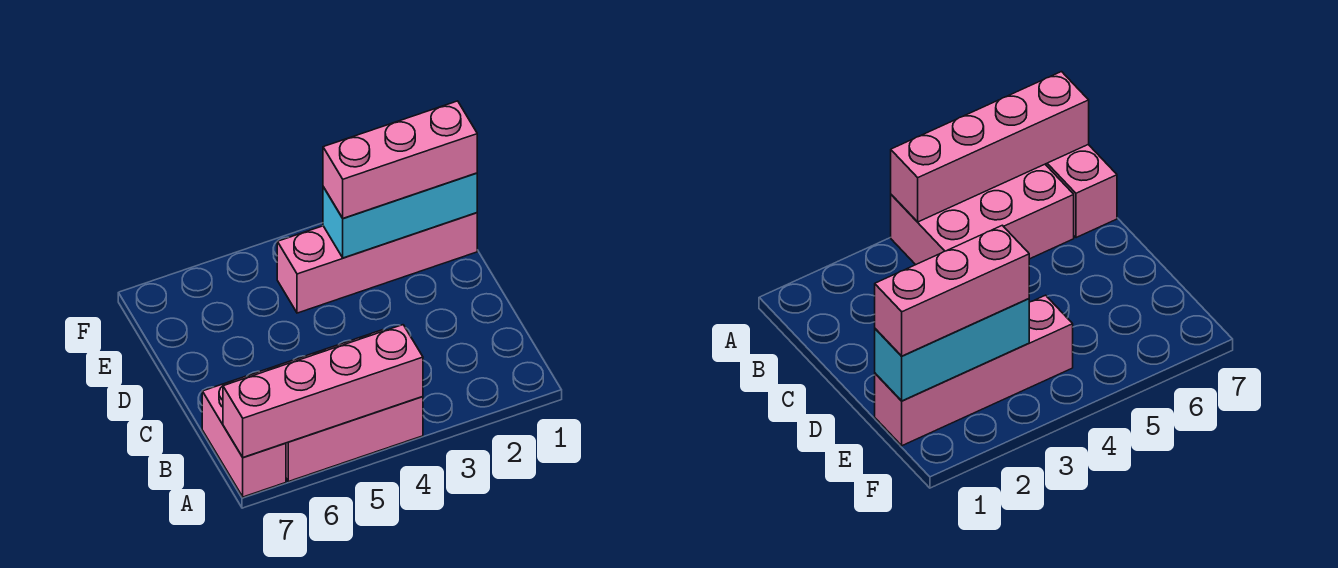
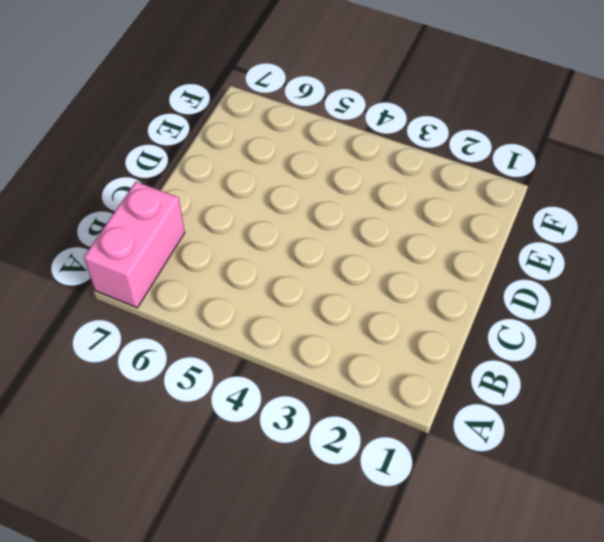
none -> pink brick A4:B6 level 1
none -> pink brick E1:E4 level 1

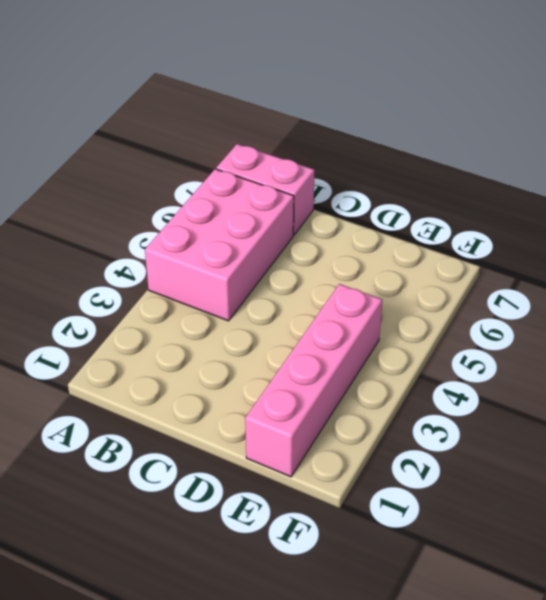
none -> pink brick A4:A7 level 2
none -> cyan brick E1:E3 level 2

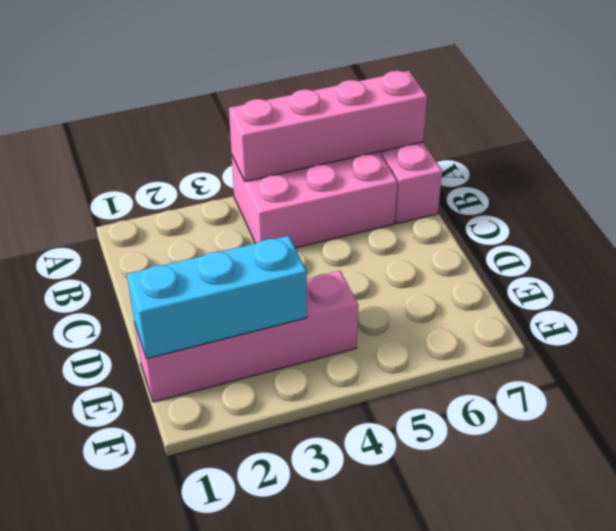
none -> pink brick E1:E3 level 3

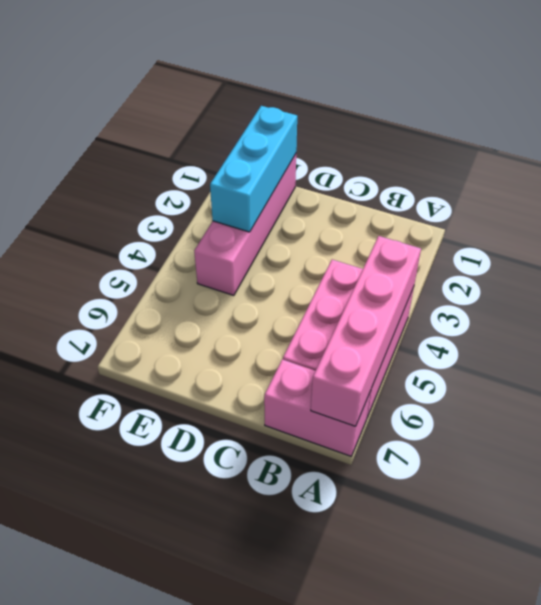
none -> pink brick E1:E3 level 3

